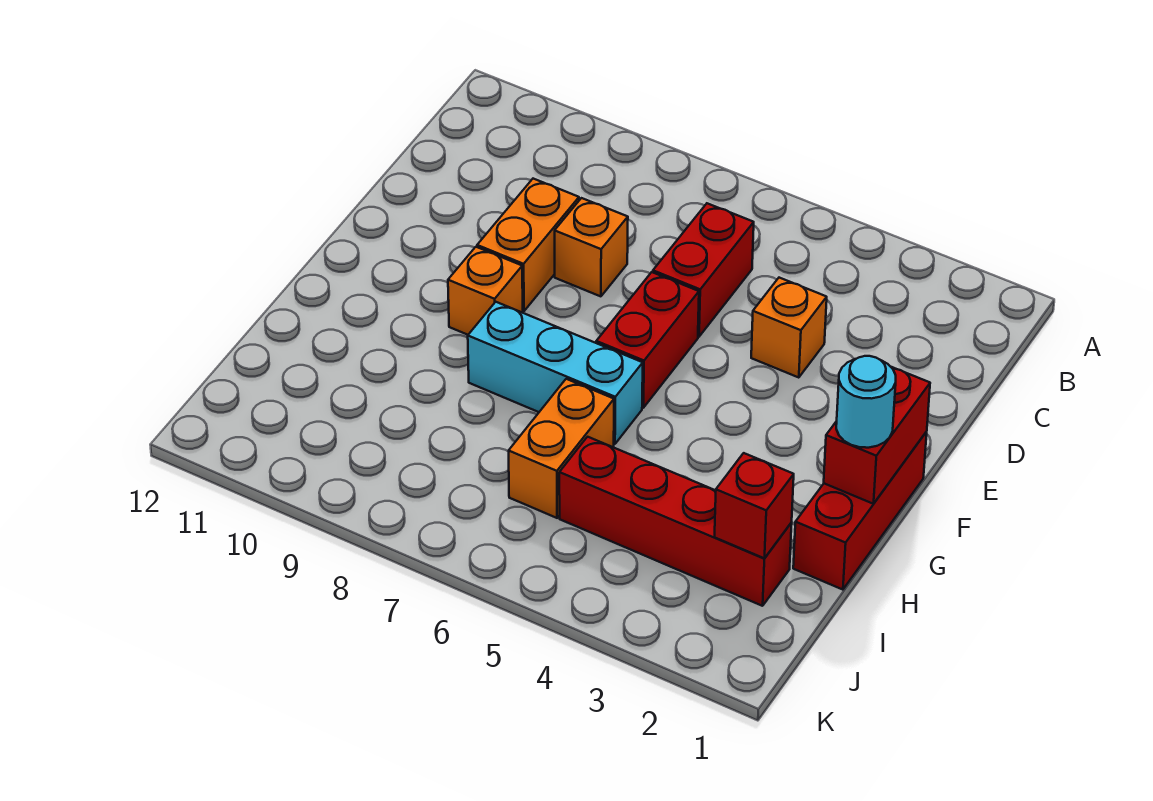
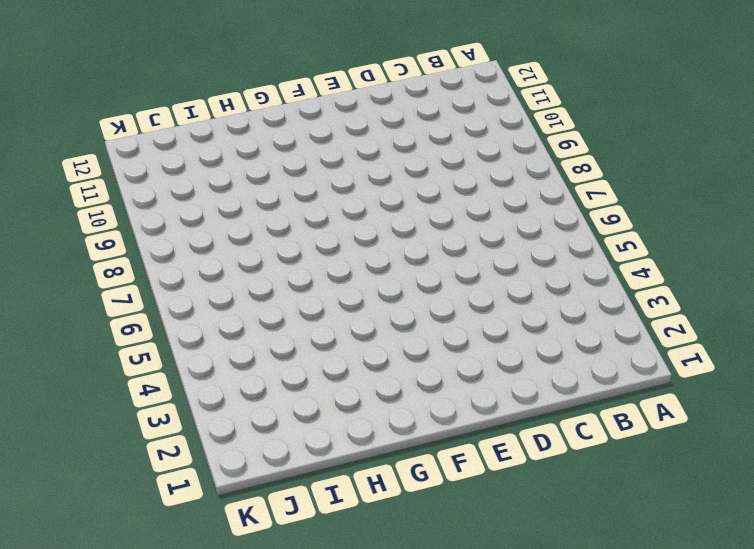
none -> red brick C6:D6 level 1
none -> orange brick D4 level 1
none -> orange brick D8 level 1

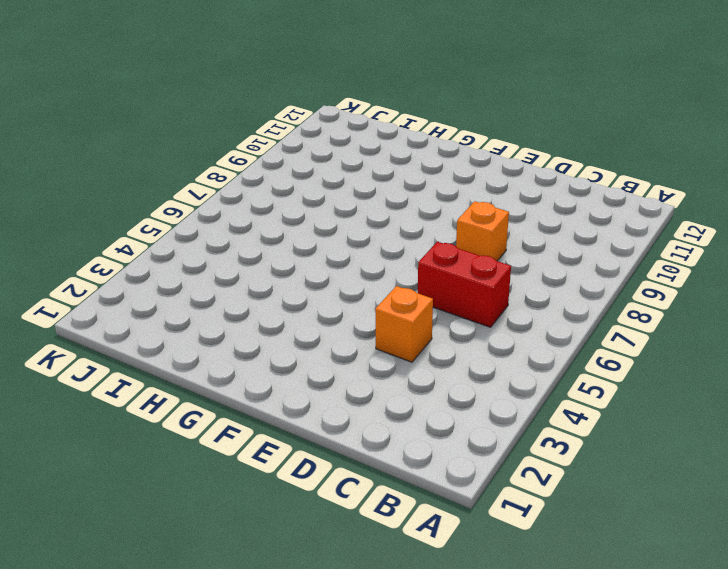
none -> orange brick D9:E9 level 1
none -> red brick E6:F6 level 1
none -> red brick F1:H1 level 1

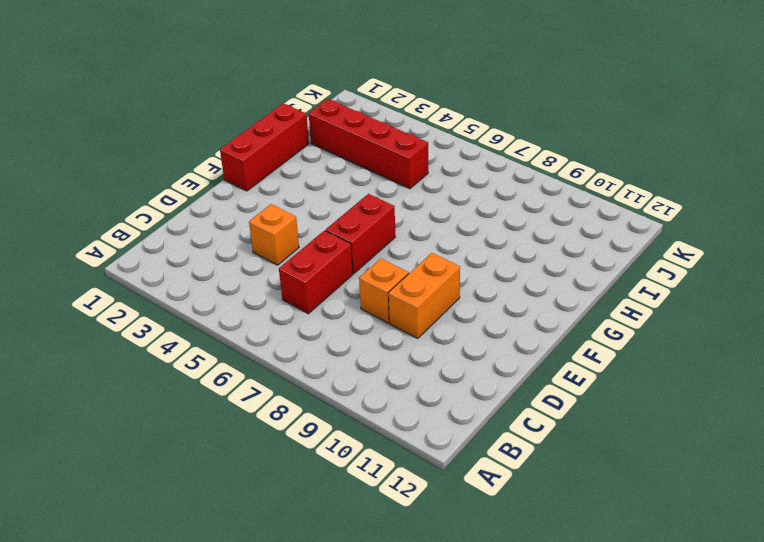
none -> orange brick F9 level 1
none -> cyan brick G6:G8 level 1
none -> orange brick H6:I6 level 1

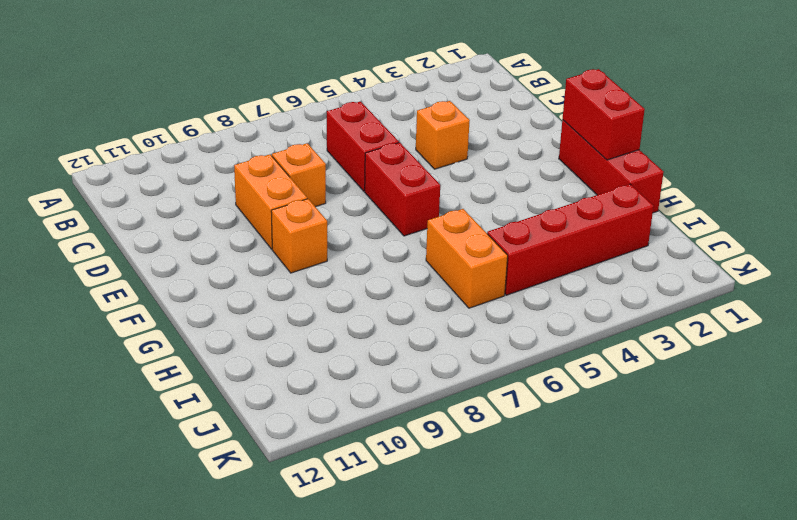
none -> cyan brick G6:G8 level 1
none -> red brick I2 level 2
none -> cyan round brick G1 level 3

